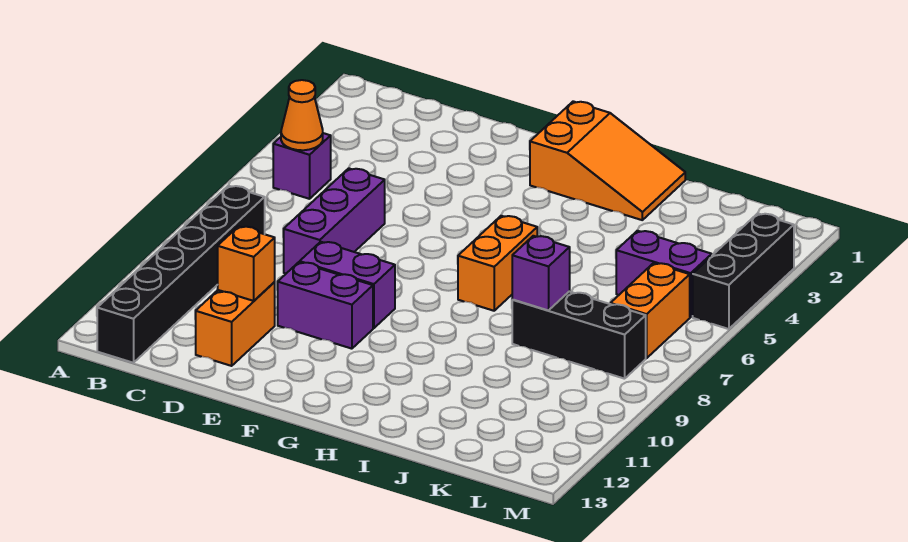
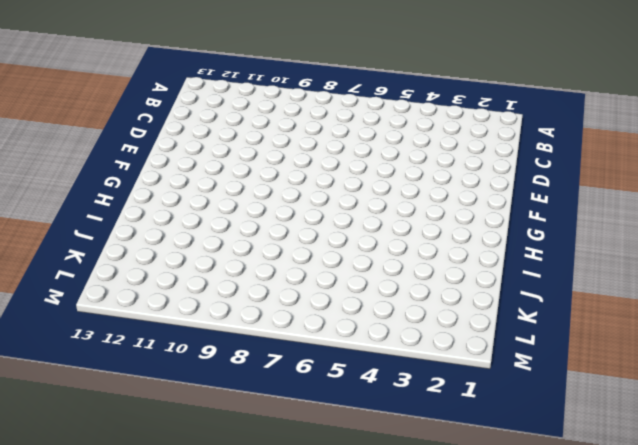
none -> purple brick B5 level 1
none -> black brick B8:B13 level 1
none -> purple brick D6:D8 level 1

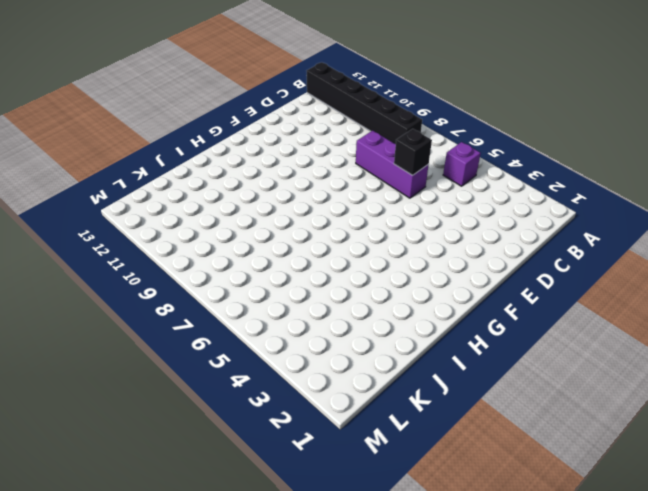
black brick D6 level 2 -> none
none -> orange brick D11:D12 level 1
none -> purple brick E9:F9 level 1
none -> purple brick E10:F10 level 1

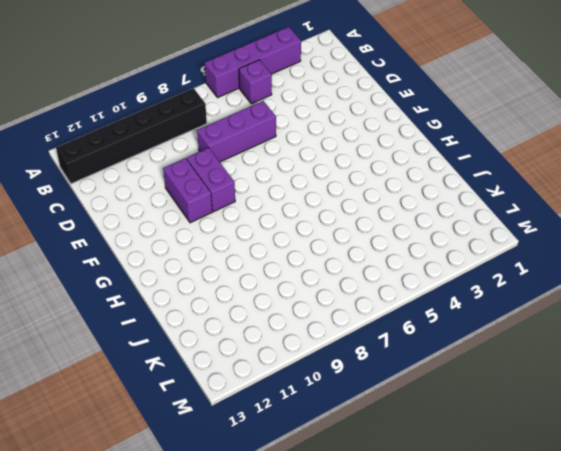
purple brick A3:A6 level 1 -> none
none -> orange brick D11:D12 level 1
none -> orange slope G1:I2 level 1 top G
none -> orange brick H6:H7 level 1

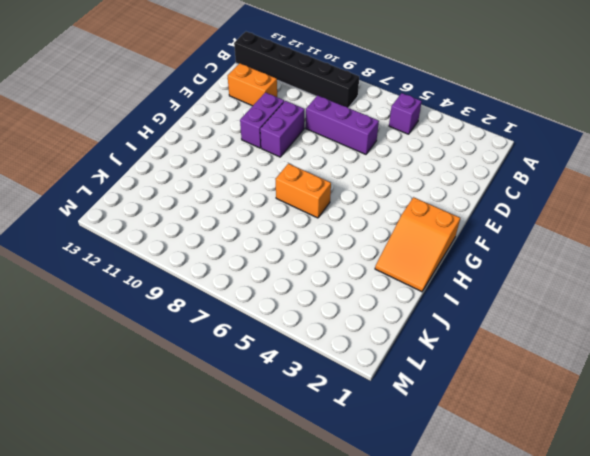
none -> black brick J8:L8 level 1
none -> purple brick K5:L5 level 1
none -> orange brick L6:L7 level 1

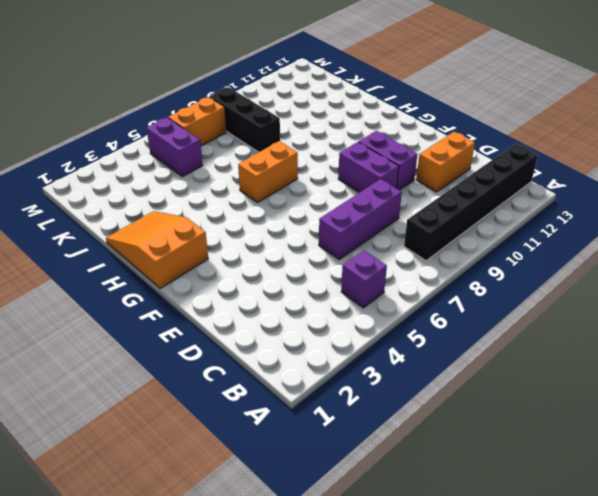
none -> black brick M3:M5 level 1
none -> orange cone B5 level 2
none -> orange brick D11 level 2

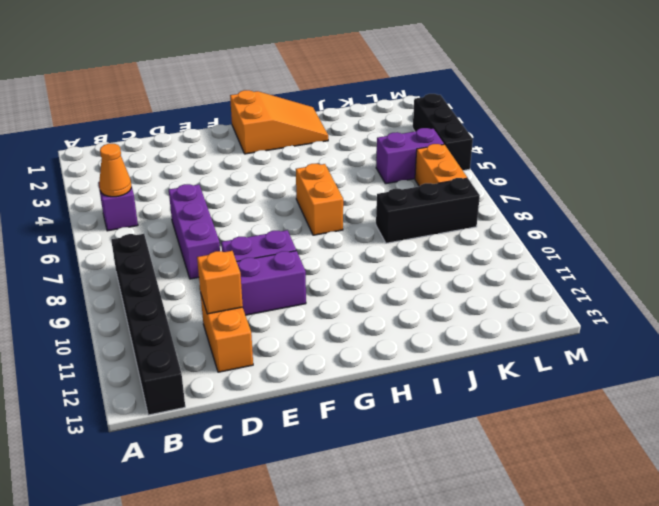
none -> purple brick J8 level 2

